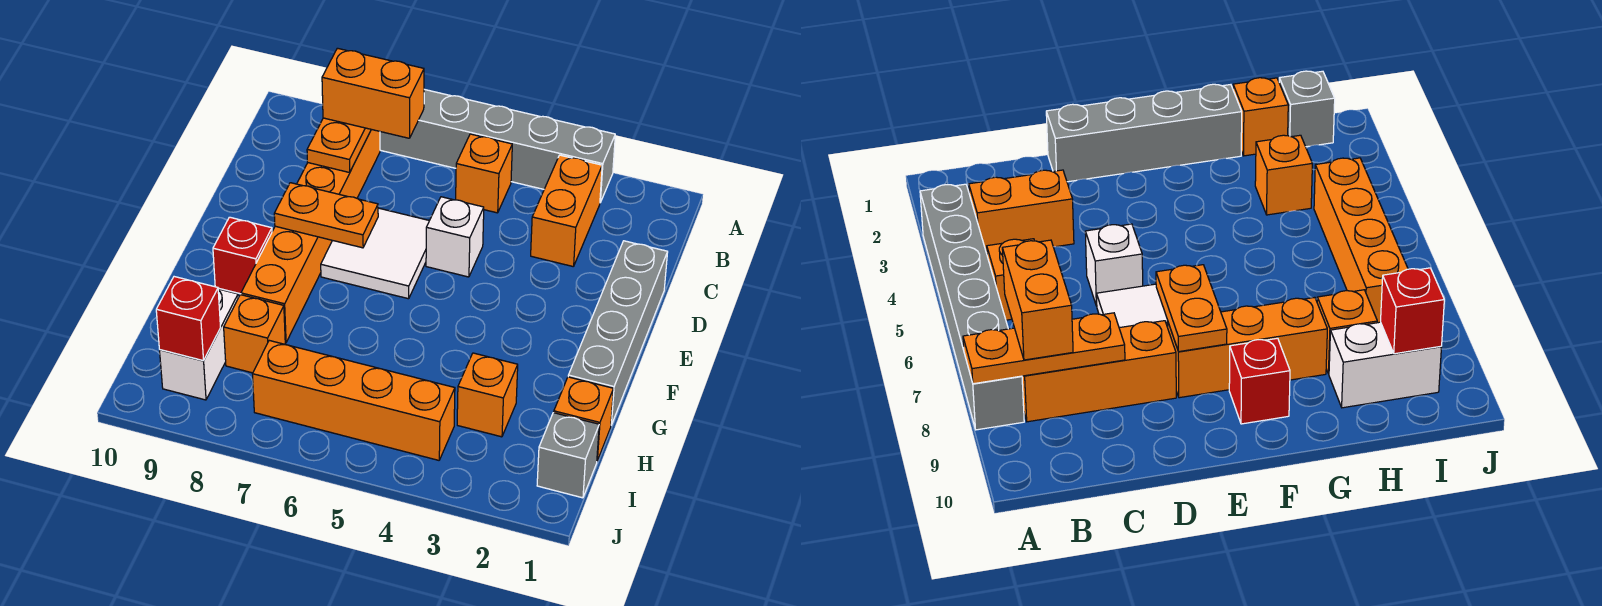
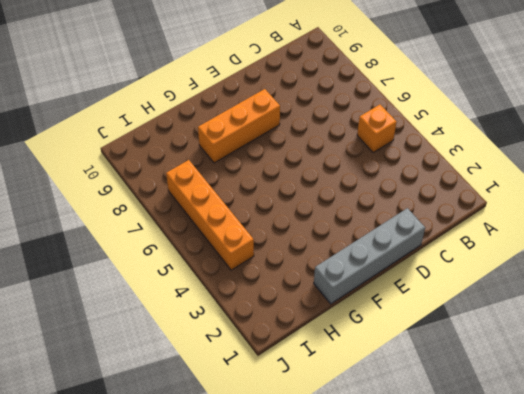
none -> grey brick A3:A8 level 1
none -> orange brick B3:C3 level 1
none -> orange brick B8:D8 level 1

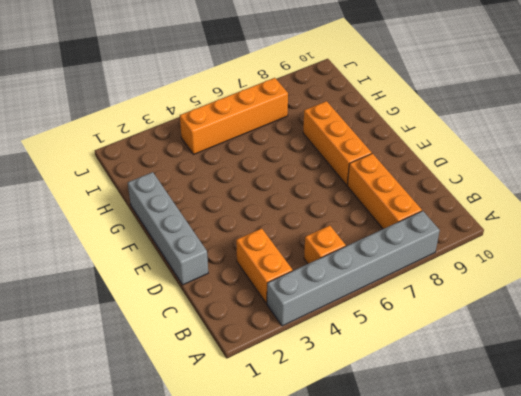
none -> white brick D5 level 1
none -> white tile D6:E7 level 1
none -> red brick F9 level 1

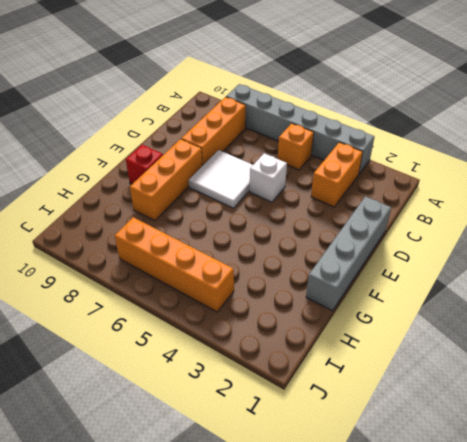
none -> orange brick H1 level 1
none -> orange brick H3 level 1
none -> orange brick H8 level 1

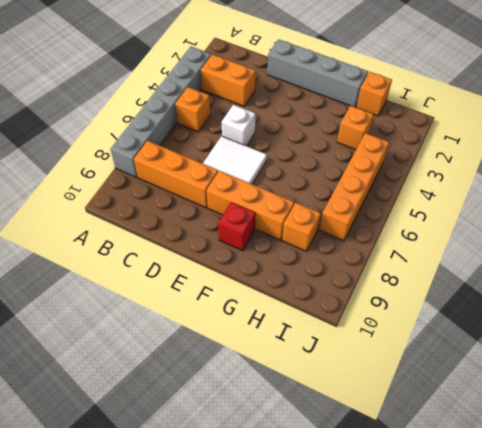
none -> white brick H9:I9 level 1
none -> grey brick I1 level 1
none -> orange plate A8:C8 level 2

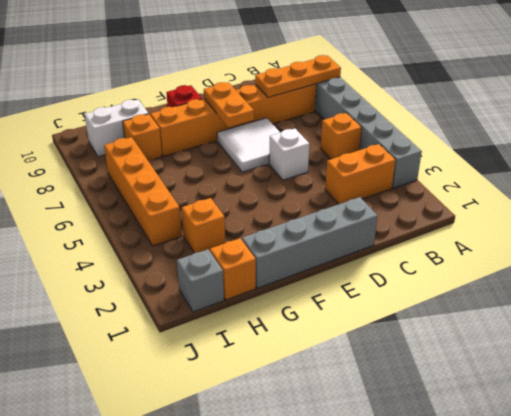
none -> red brick I9 level 2
none -> orange brick B7:B8 level 3

